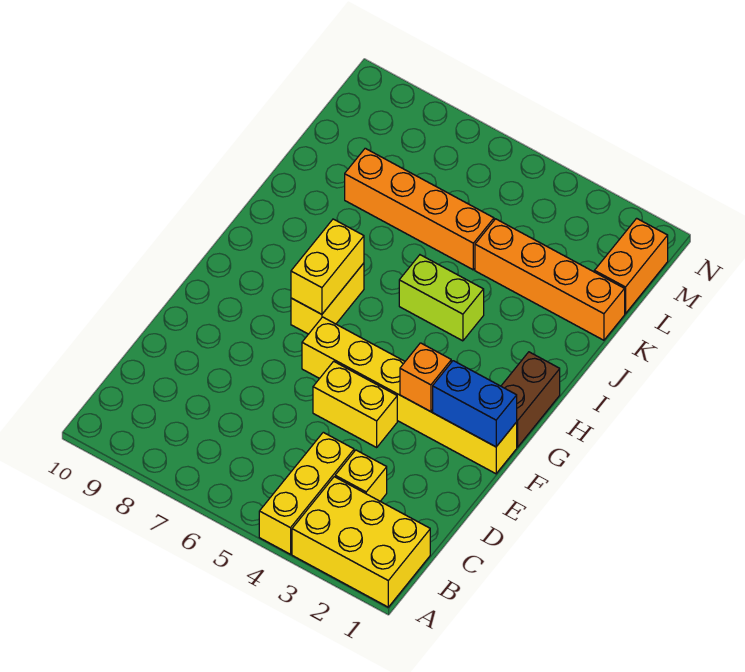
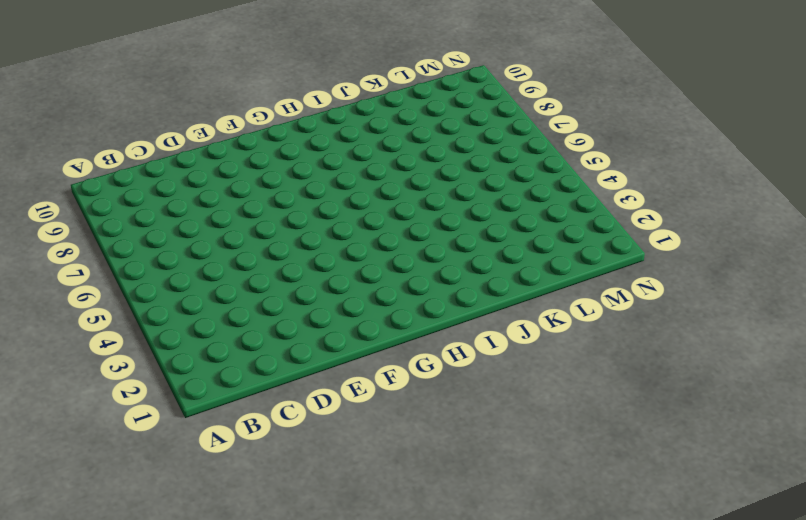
none -> yellow brick A1:B3 level 1
none -> yellow brick A4:C4 level 1
none -> yellow brick C3 level 1

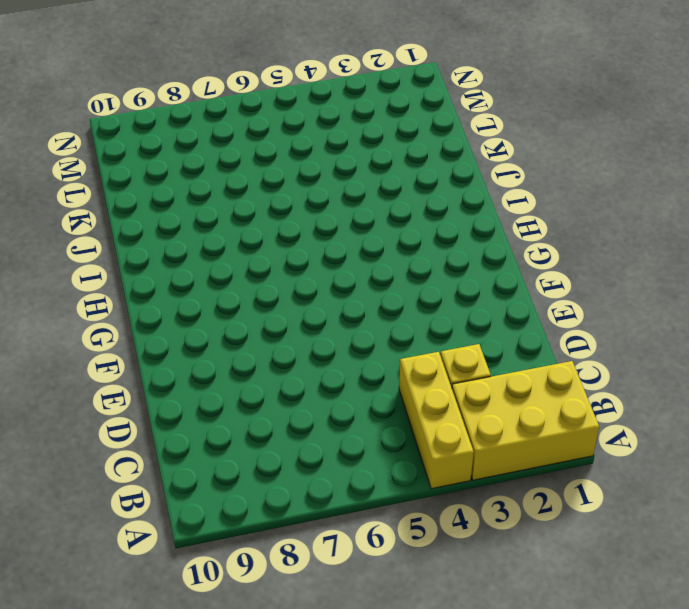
none -> yellow brick E4:E5 level 1
none -> yellow brick F1:F6 level 1
none -> brown brick G1:H1 level 1

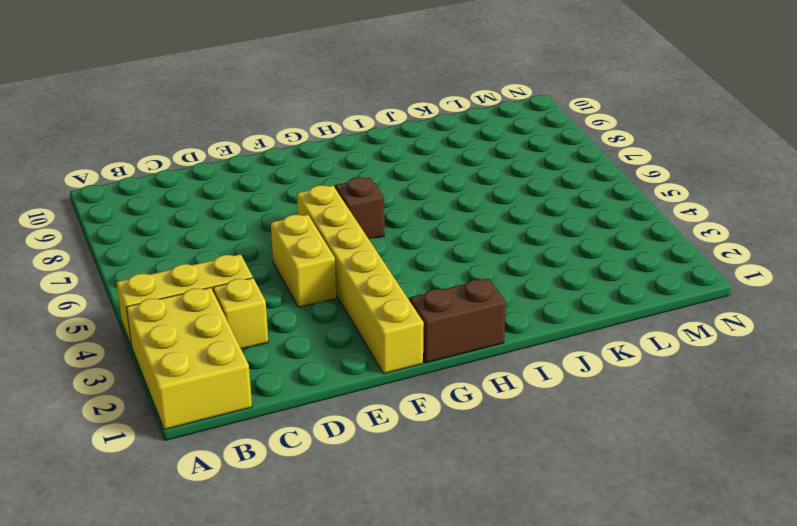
brown brick G6 level 1 -> none
none -> yellow brick G7:H7 level 1
none -> lime brick I4:I5 level 1
none -> orange brick K1:K4 level 1

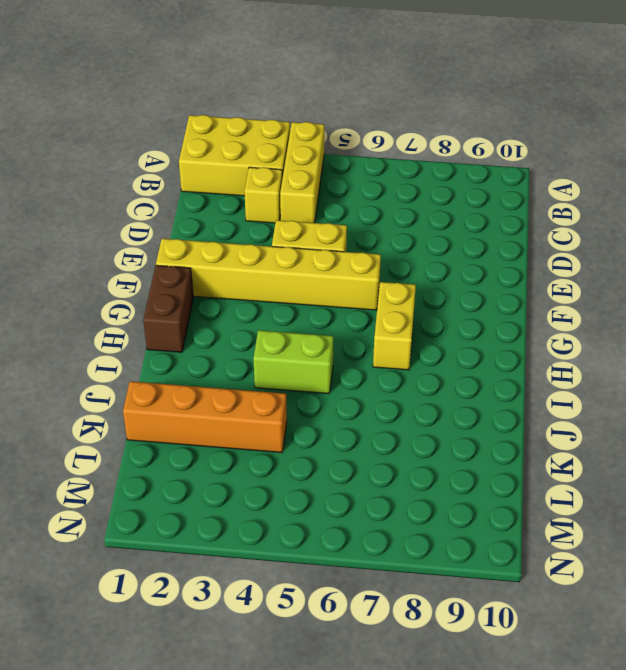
none -> orange brick K5:K8 level 1
none -> orange brick L1:M1 level 1
none -> blue brick F1:F2 level 2

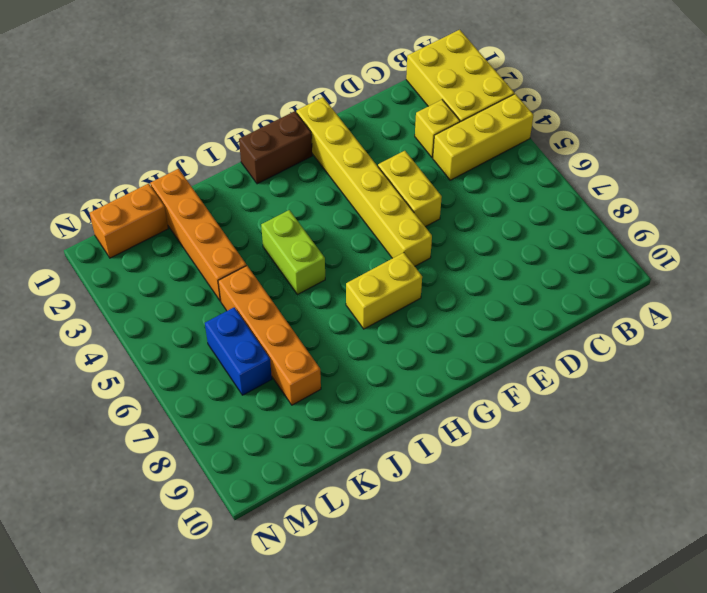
blue brick L6:L7 level 1 -> blue brick F1:F2 level 2
none -> orange brick F3 level 2
none -> yellow brick G7:H7 level 2

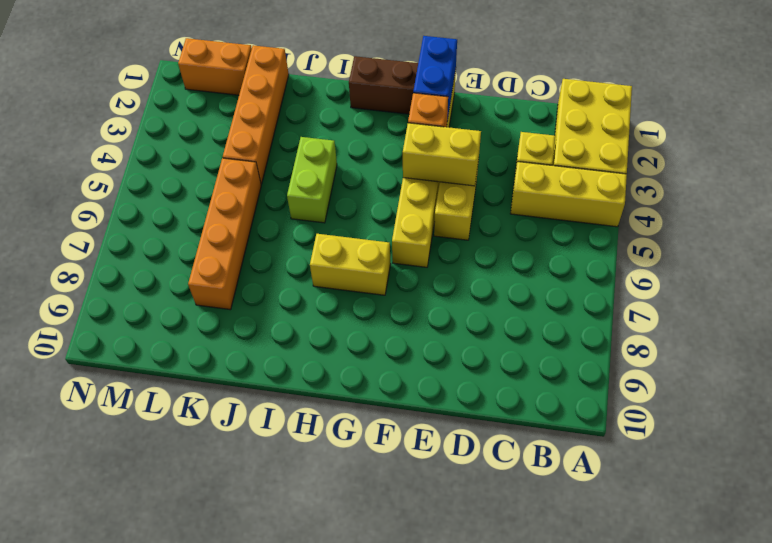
yellow brick E4:F4 level 2 -> yellow brick G7:H7 level 2

